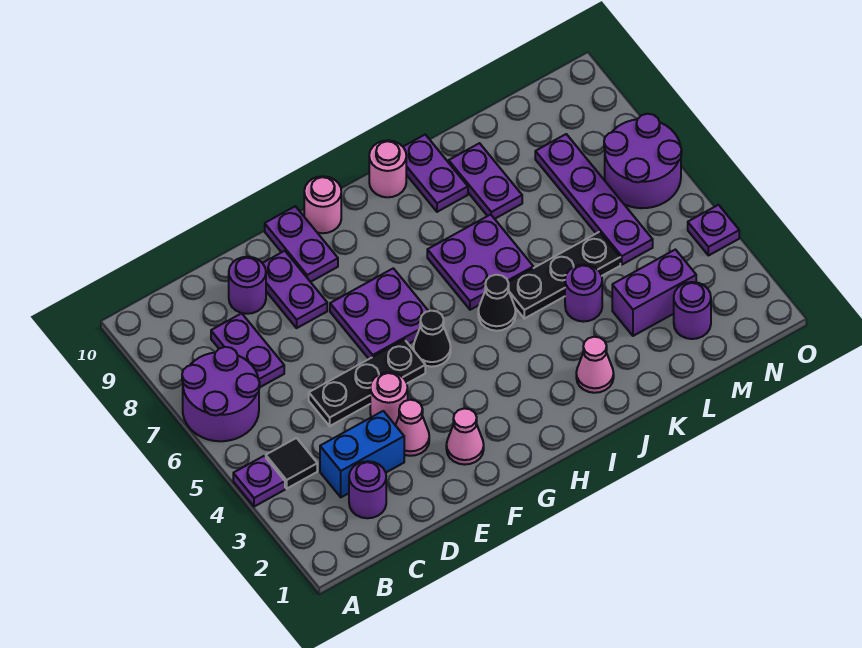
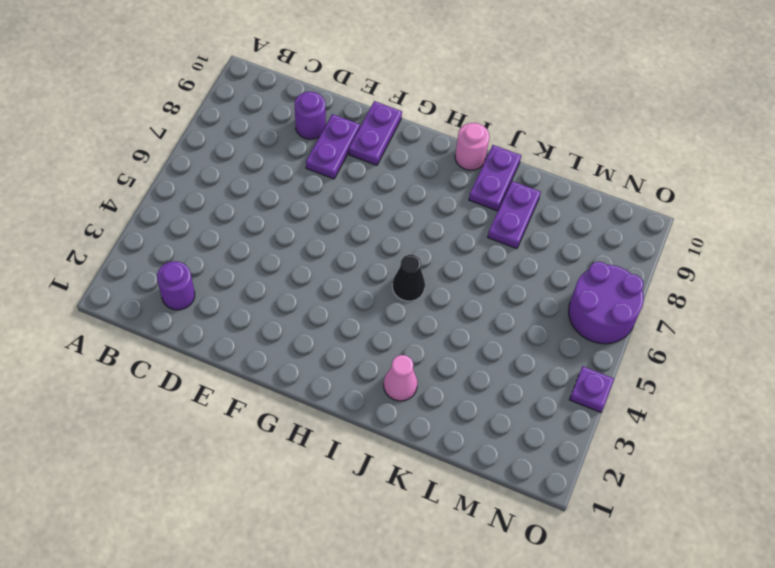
none -> purple plate A4 level 1
none -> purple round brick A6:B7 level 1
none -> black tile B4 level 1

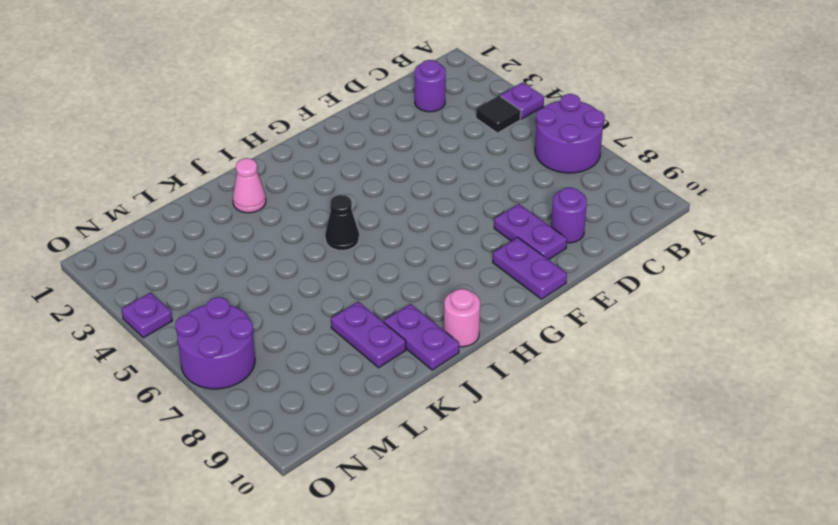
none -> blue brick C3:D3 level 1
none -> purple plate C7:C8 level 1
none -> black plate D5:F5 level 1

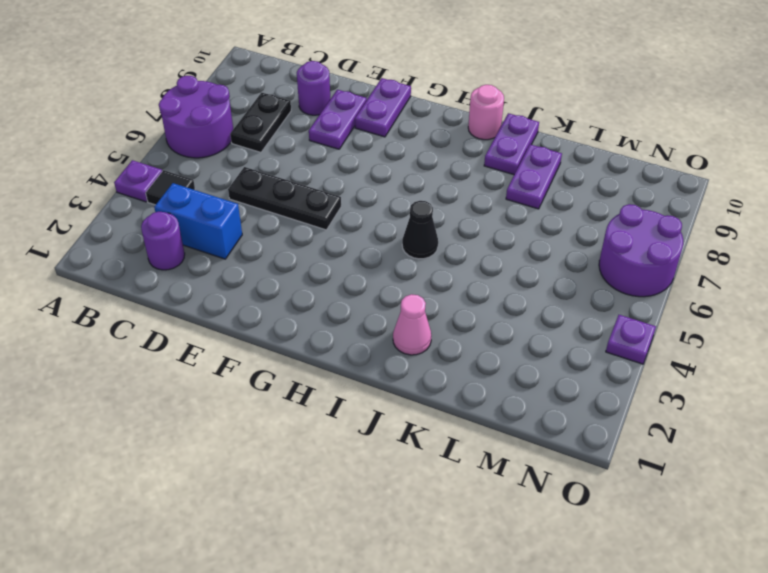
black plate C7:C8 level 1 -> purple plate C7:C8 level 1
none -> pink cone E3 level 1
none -> pink round brick E4 level 1
none -> pink cone F2 level 1

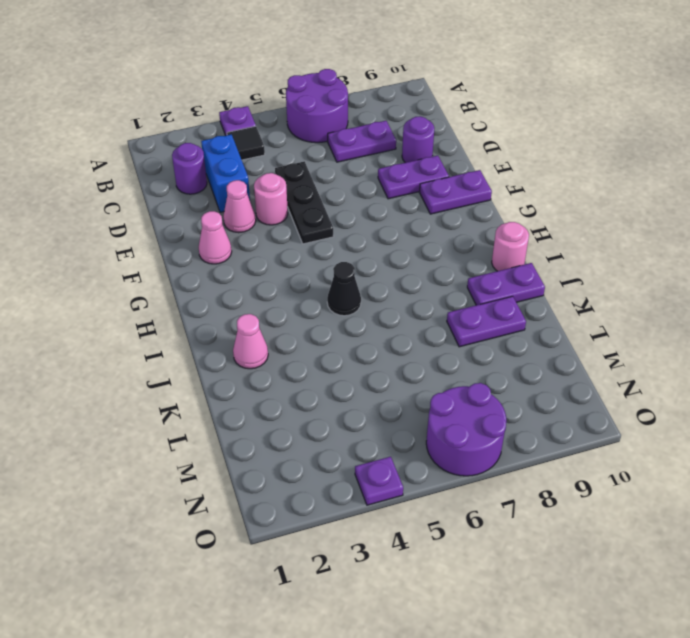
none -> purple plate F6:G7 level 1
none -> black cone G5 level 1
none -> pink round brick G10 level 1

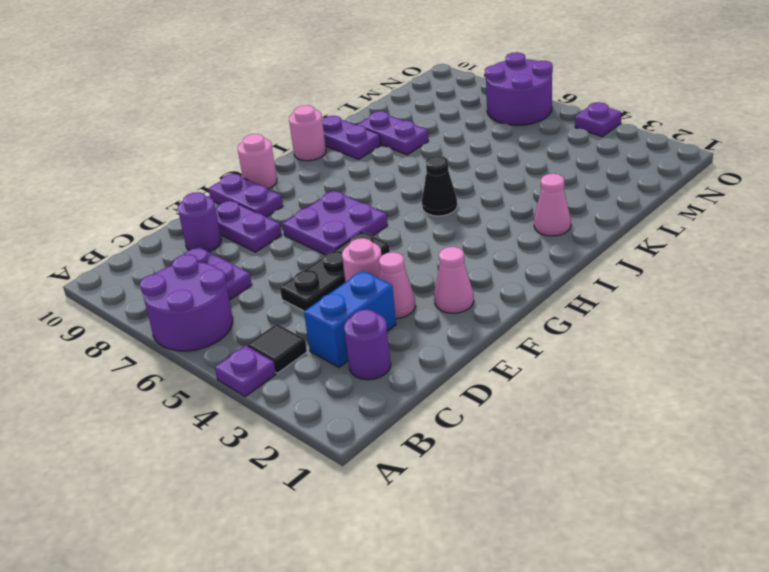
none -> black cone G5 level 1
none -> purple plate I6:J7 level 1
none -> black plate J5:L5 level 1

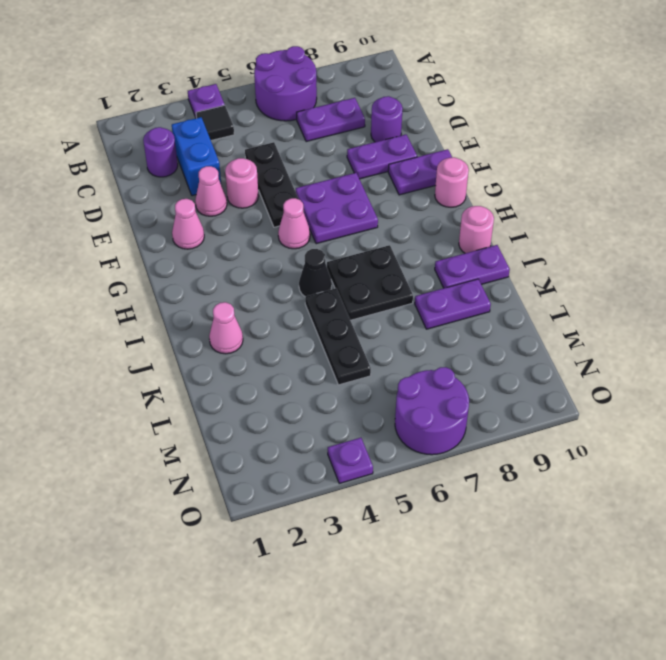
pink cone G5 level 1 -> black cone G5 level 1
black plate I6:J7 level 1 -> purple plate I6:J7 level 1
none -> purple round brick K4 level 1
none -> purple brick L3:M3 level 1
none -> purple round brick M2 level 1

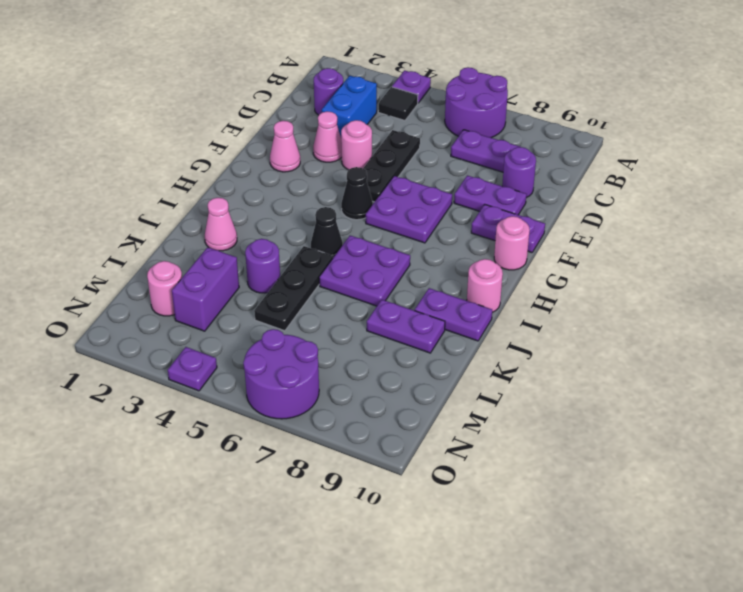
pink round brick M2 level 1 -> purple round brick M2 level 1
none -> purple plate M5:M8 level 1

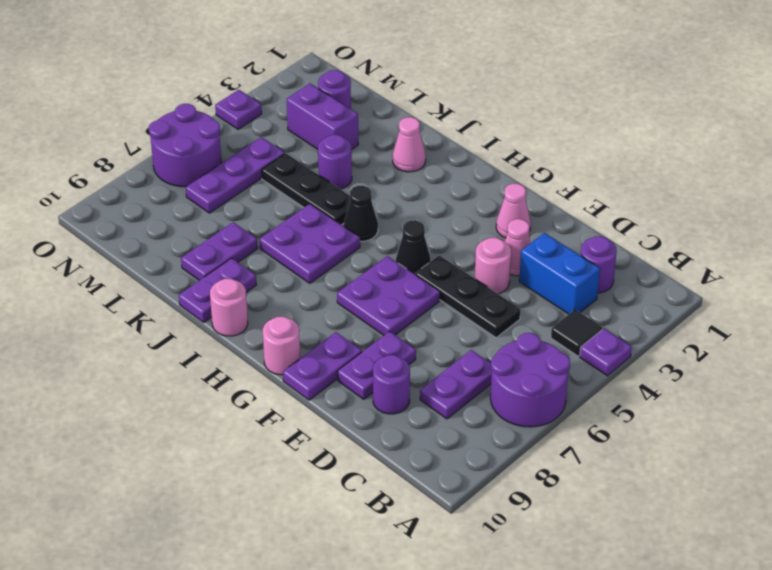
purple plate M5:M7 level 1 -> purple plate M5:M8 level 1

